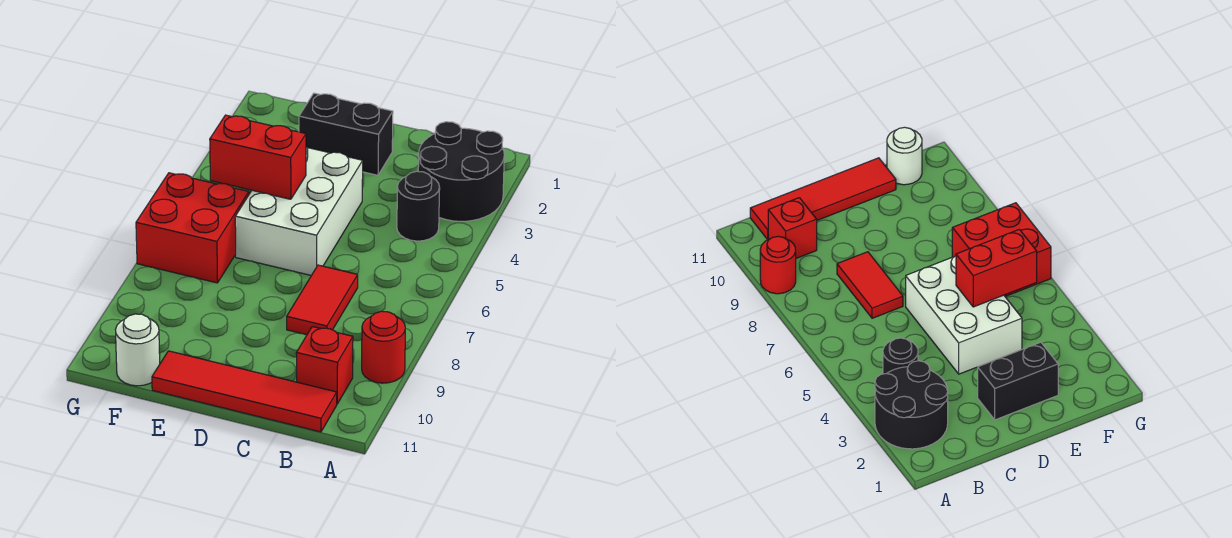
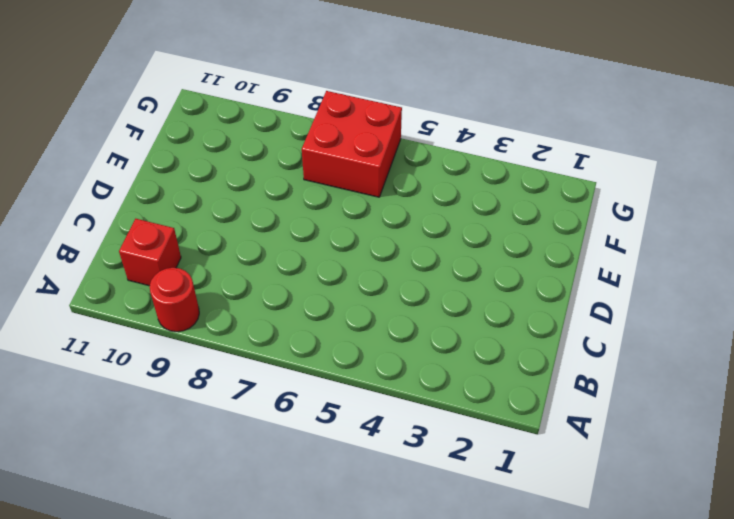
none -> black round brick A2:B3 level 1
none -> black round brick B4 level 1

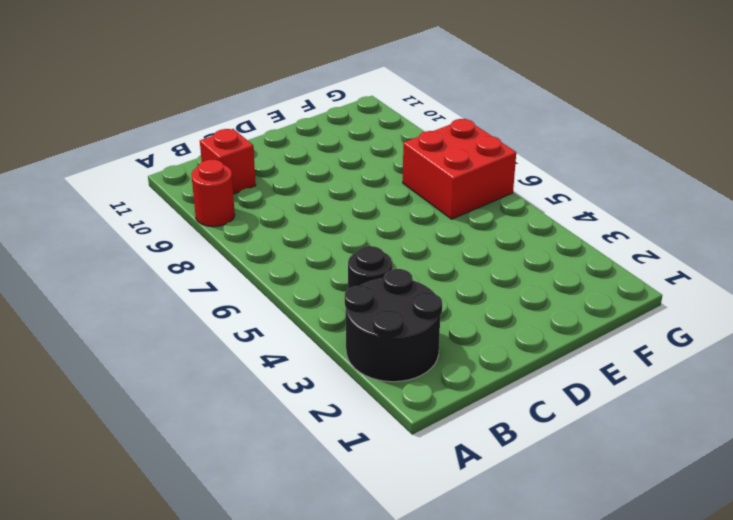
none -> red tile B11:E11 level 1
none -> red tile C7:C8 level 1

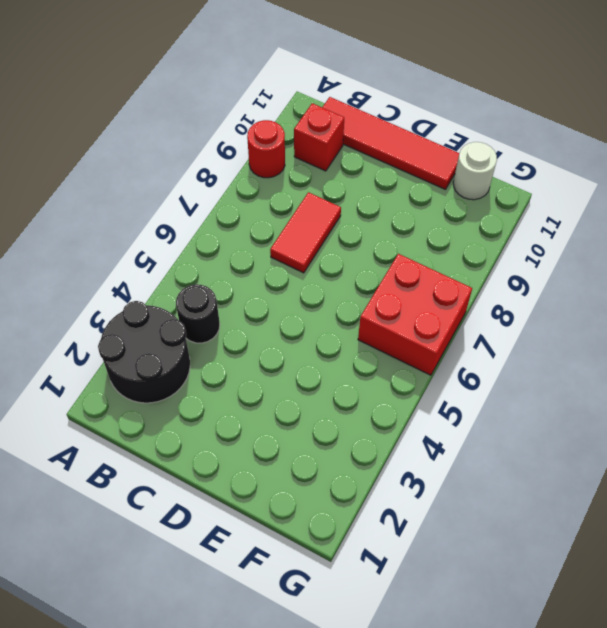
none -> black brick D2:E2 level 1
none -> white brick D4:E6 level 1

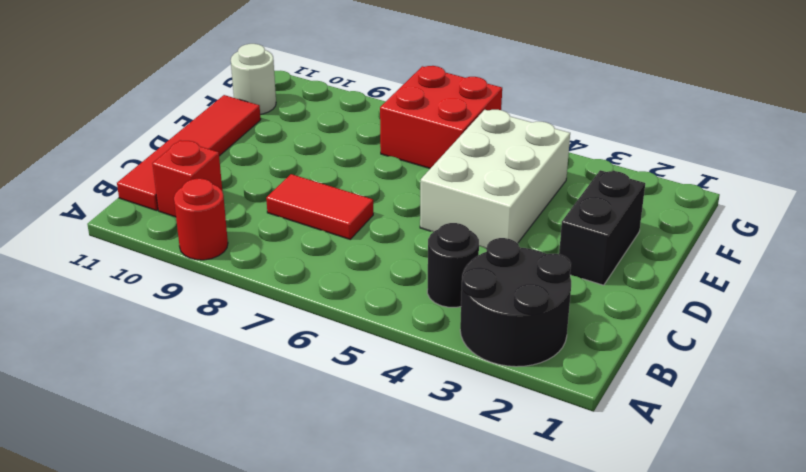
white brick D4:F5 level 1 -> white brick D4:E6 level 1
none -> red brick E5:F5 level 2

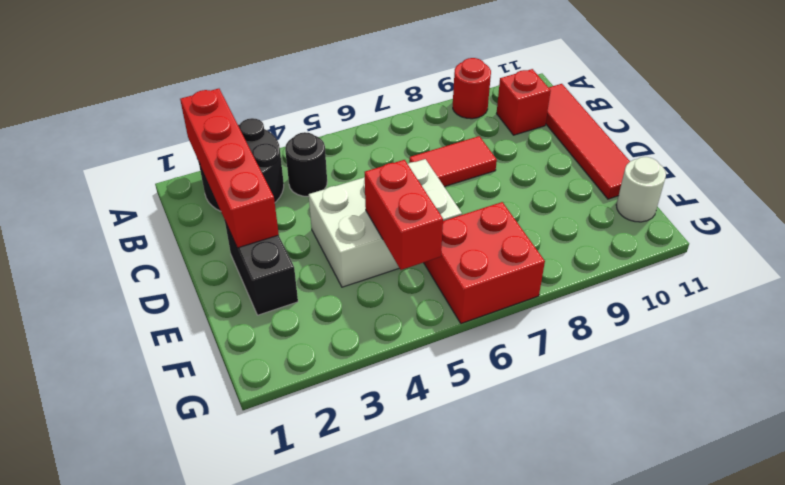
red brick A2:D2 level 2 -> none

